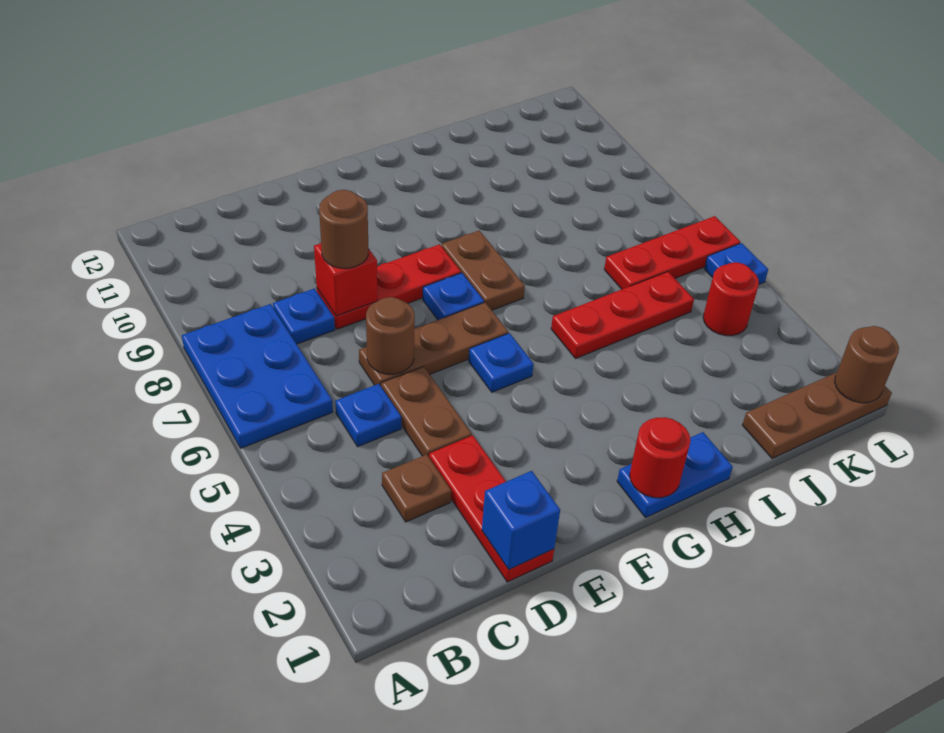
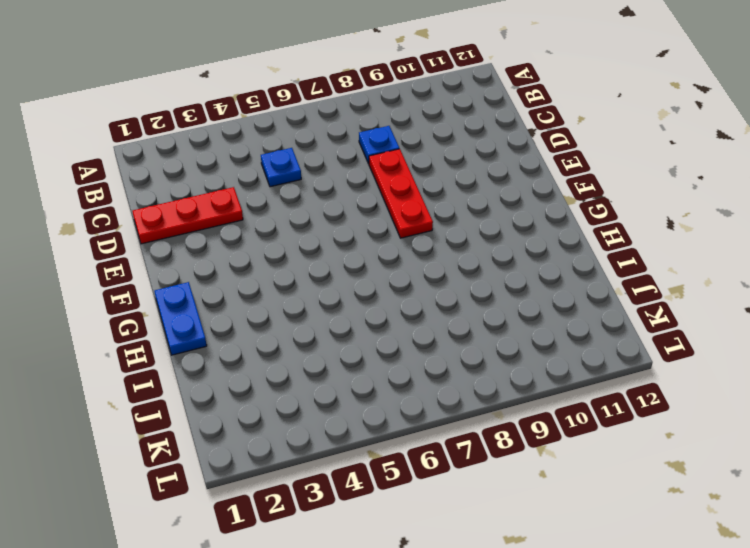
none -> blue plate A6:B8 level 1
none -> brown plate C3 level 1
none -> brown plate D4:D5 level 1

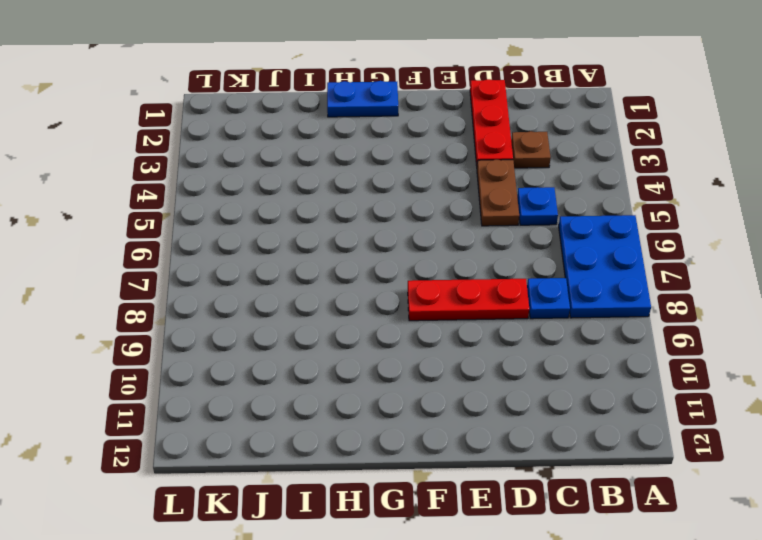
none -> brown plate D6:F6 level 1
none -> blue plate F5 level 1
none -> blue plate F7 level 1

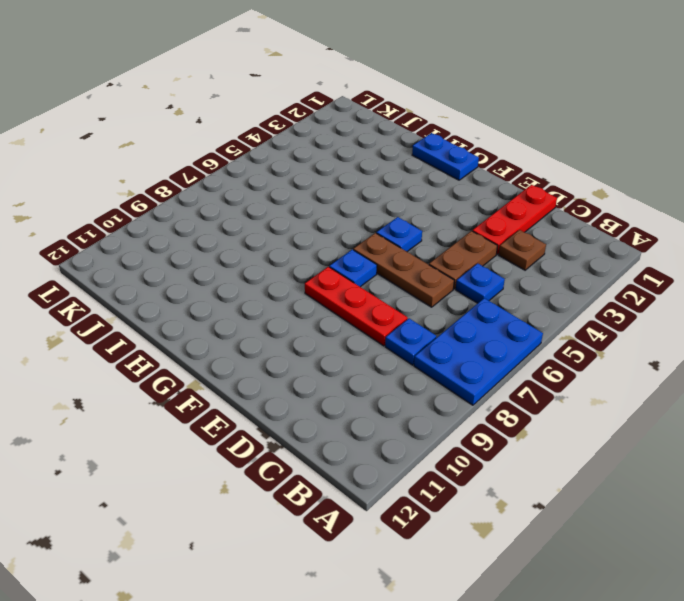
none -> brown plate G7:G8 level 1
none -> red plate H5:J5 level 1
none -> brown plate J1:L1 level 1

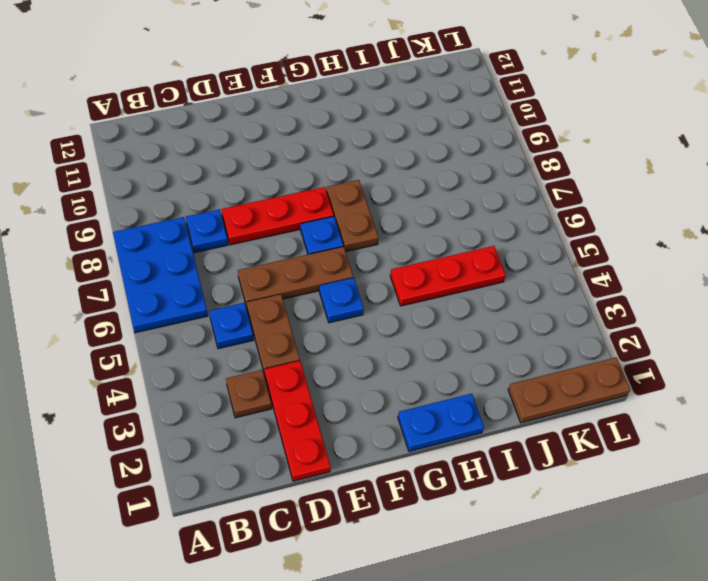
none -> red plate J6:L6 level 1
none -> red round brick K4 level 1
none -> blue plate L5 level 1

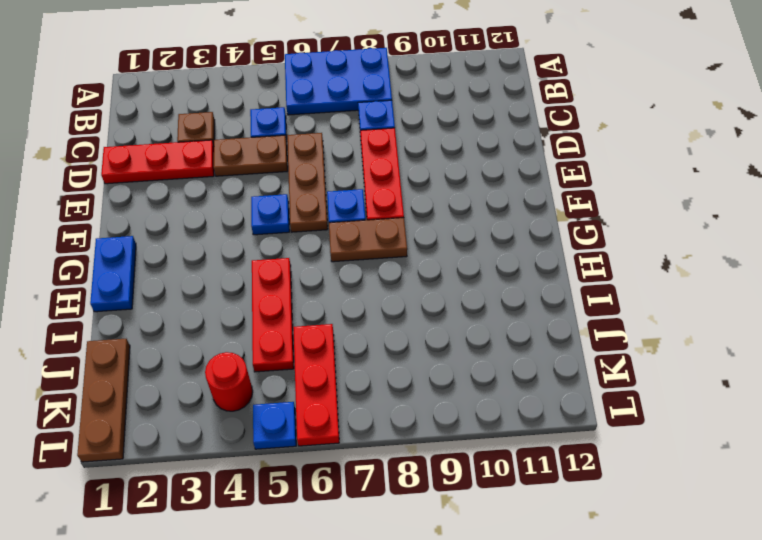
none -> blue brick D1 level 2
none -> brown round brick D6 level 2
none -> red brick D8 level 2

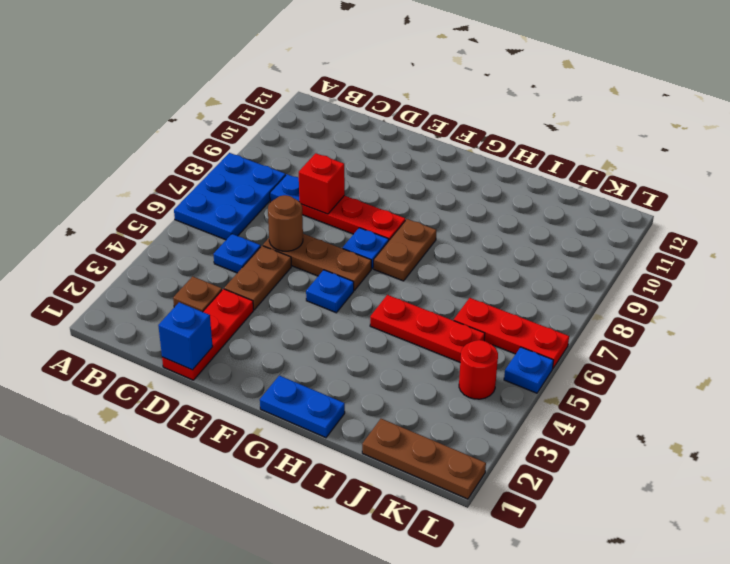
none -> red round brick G1 level 2
none -> brown round brick L1 level 2
none -> brown round brick D8 level 3

